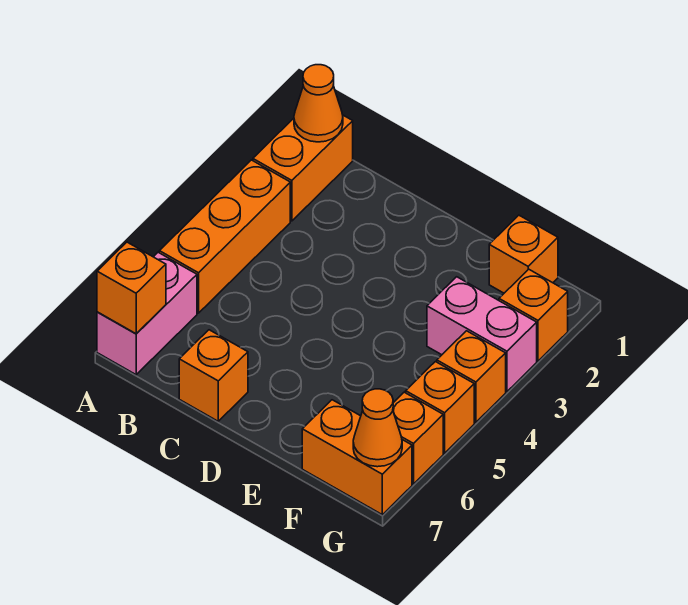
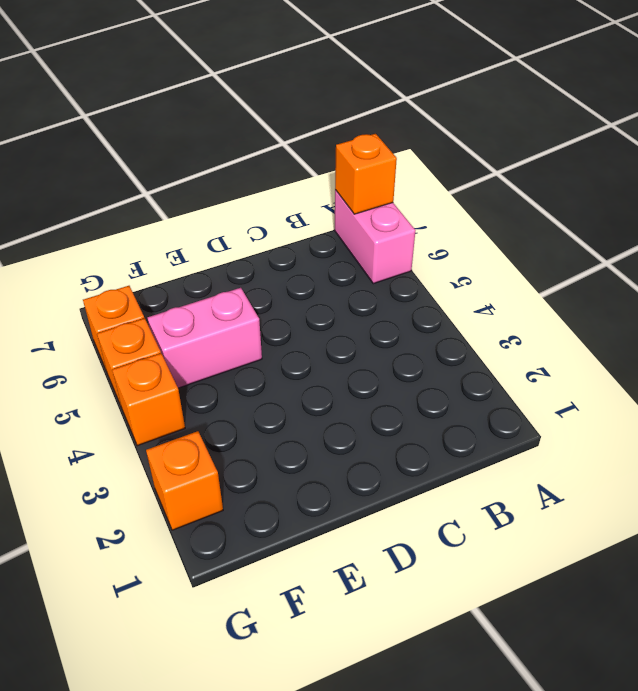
pink brick E5:F5 level 1 -> pink brick F3:G3 level 1
none -> orange brick A1:A2 level 1
none -> orange brick A3:A5 level 1
none -> orange brick C7 level 1

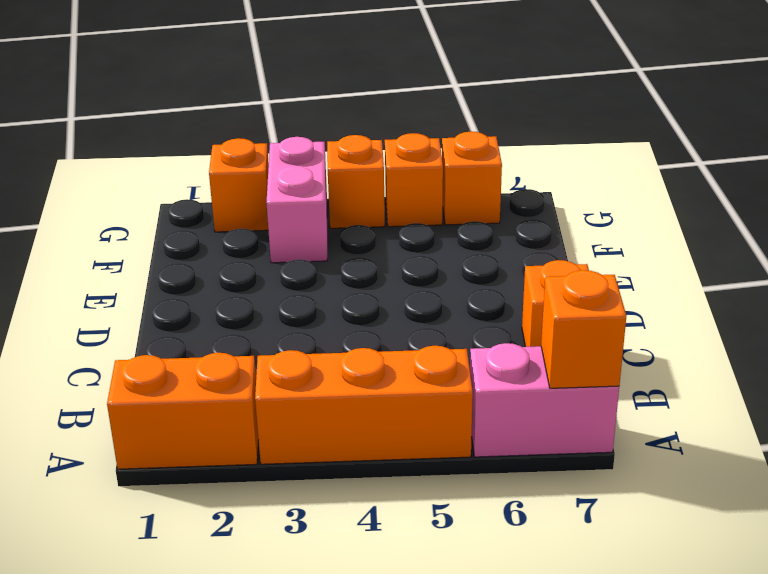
none -> orange brick F1 level 1
none -> orange brick F7:G7 level 1
none -> orange cone A1 level 2

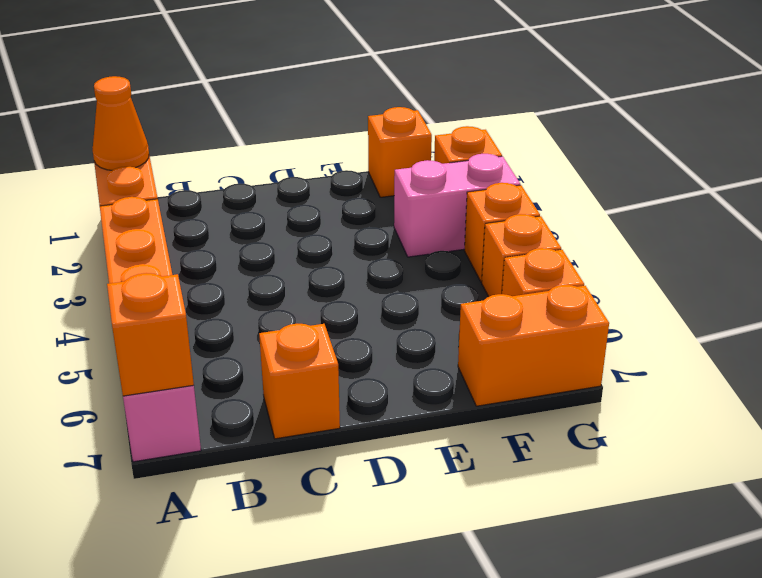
none -> orange cone G7 level 2

